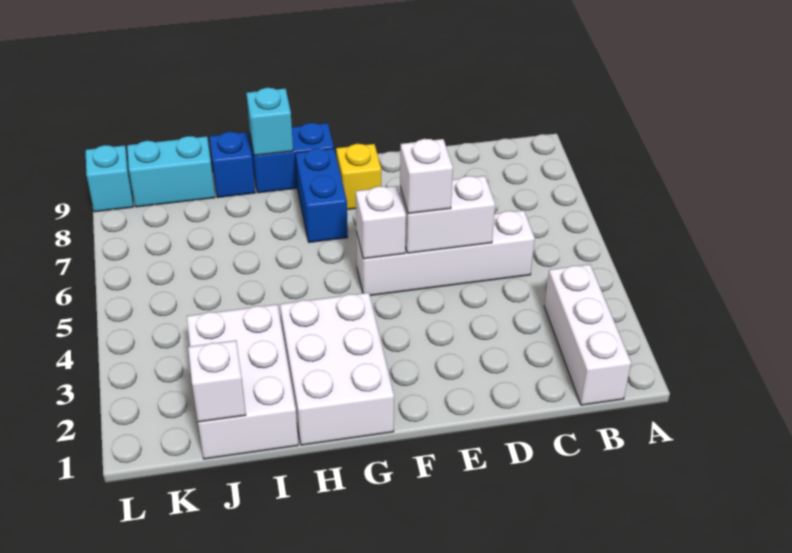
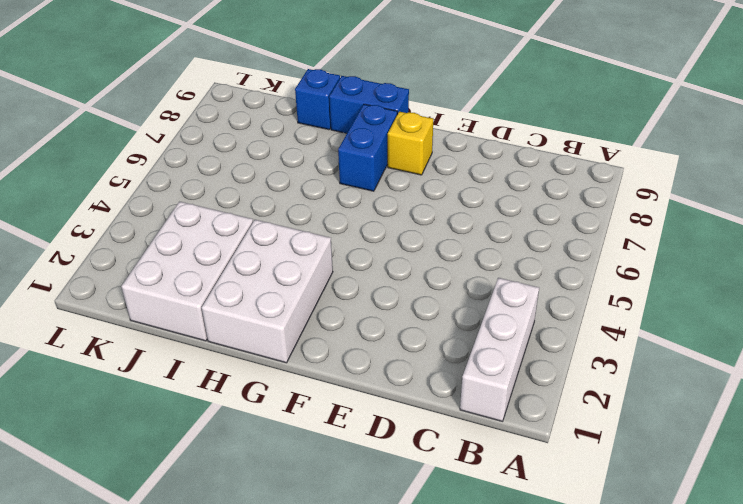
none -> white brick C5:F5 level 1
none -> cyan brick J9:K9 level 1
none -> cyan brick L9 level 1

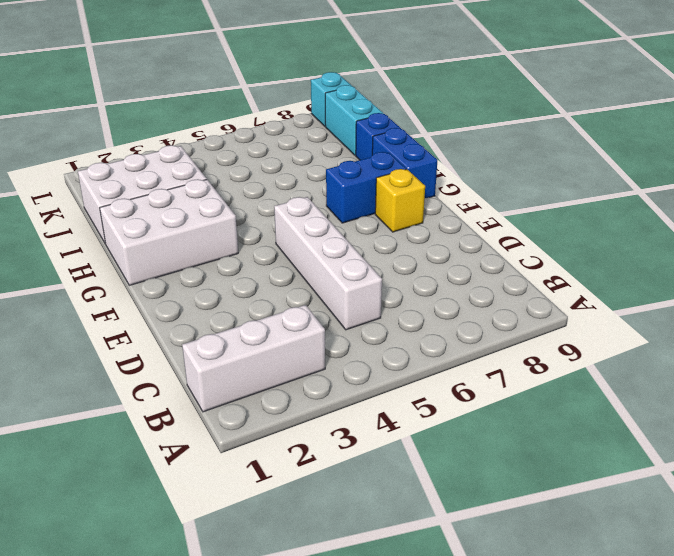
none -> white brick D5:E5 level 2
none -> white brick F5 level 2
none -> cyan brick H9 level 2

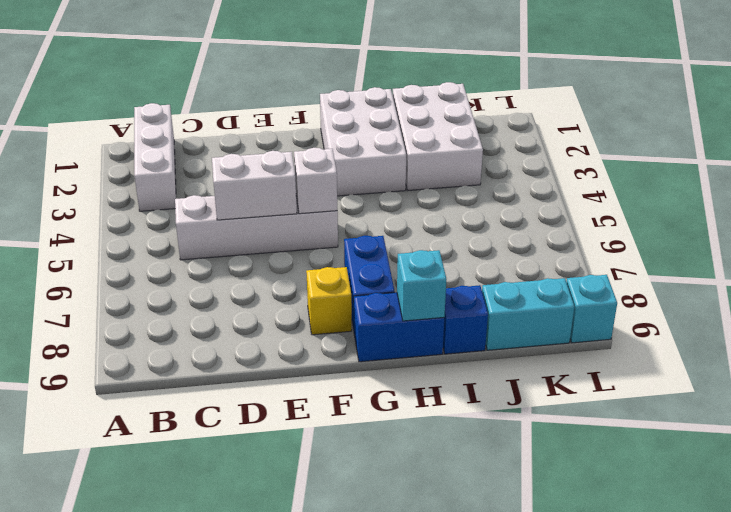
none -> white brick J1 level 2
none -> white brick E5 level 3

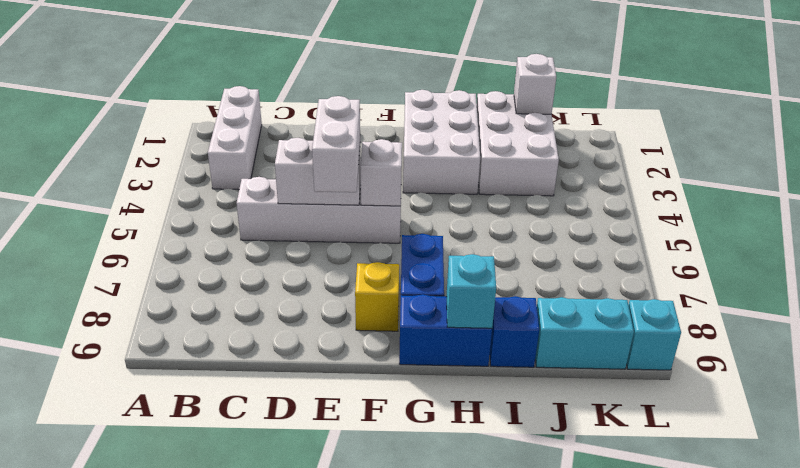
white brick E5:E6 level 3 -> white brick E5 level 3

